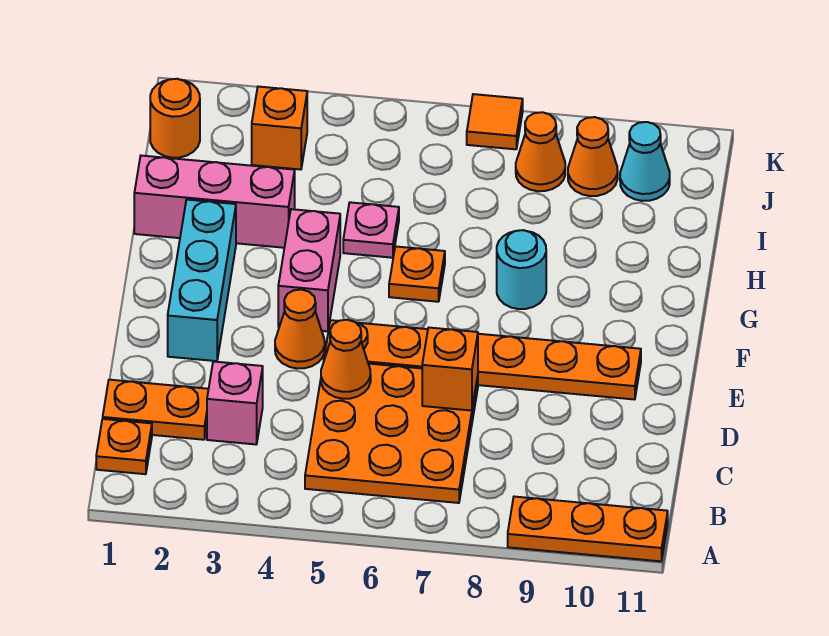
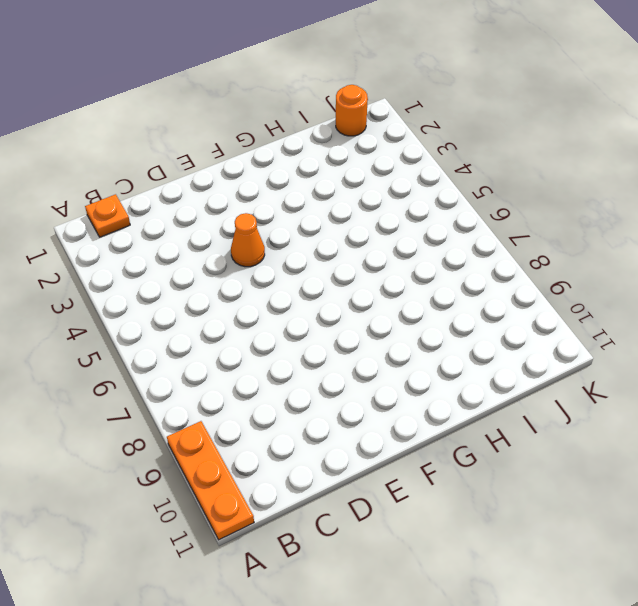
none -> orange plate B5:D7 level 1
none -> orange plate C1:C2 level 1
none -> pink brick C3 level 1

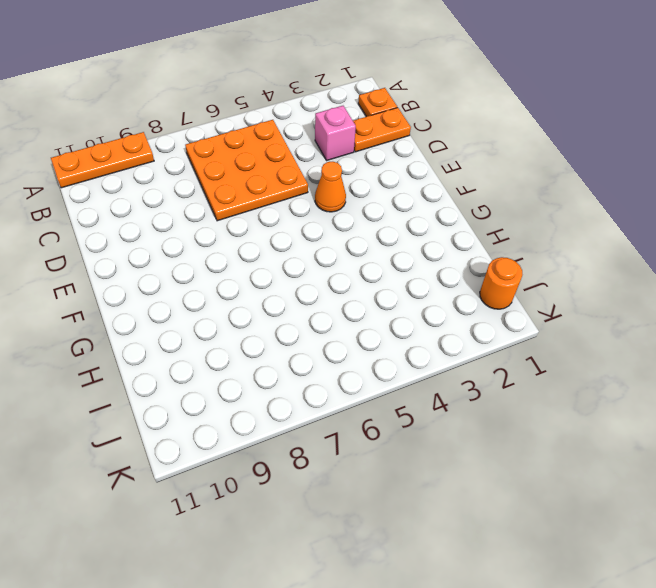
none -> cyan brick E2:G2 level 1
none -> orange plate E5:E10 level 1
none -> pink brick F4:G4 level 1

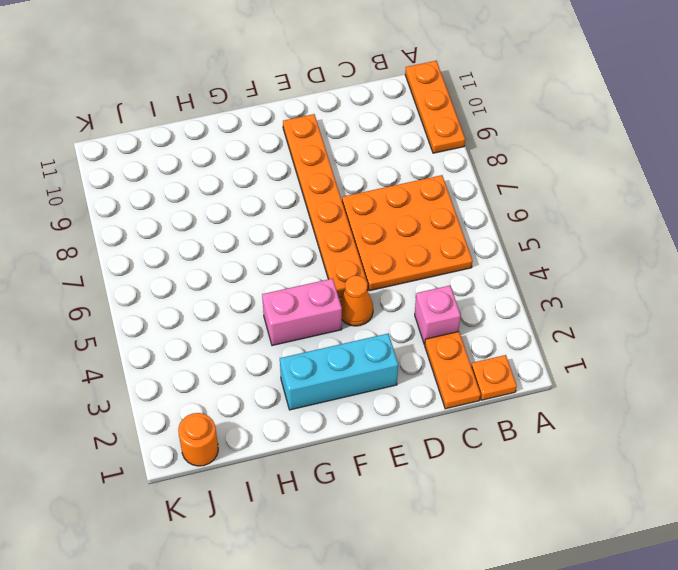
none -> orange plate G6 level 1
none -> cyan round brick G8 level 1
none -> pink brick H1:H3 level 1

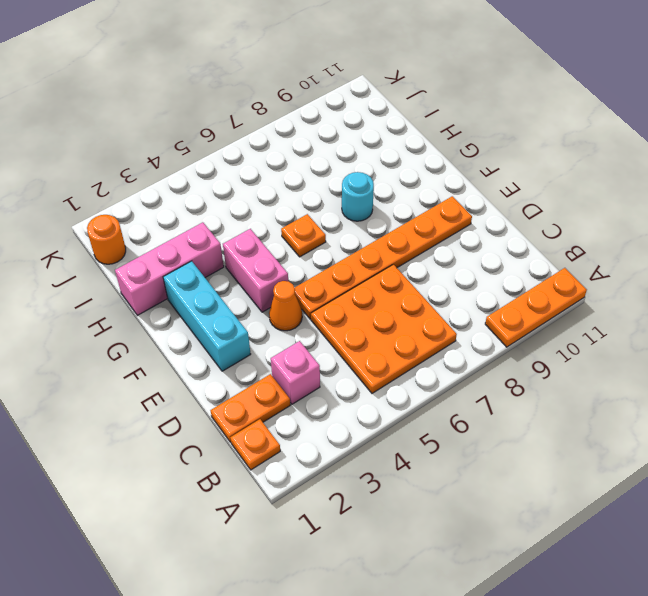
none -> pink plate H5 level 1
none -> orange brick J3 level 1
none -> orange cone J8 level 1

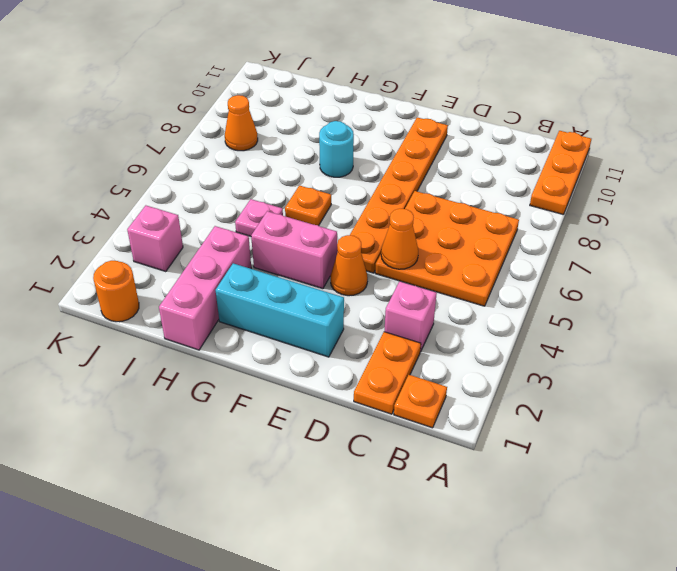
pink brick J3 level 1 -> orange brick J3 level 1
none -> orange cone J9 level 1
none -> cyan cone J10 level 1
none -> orange tile K7 level 1

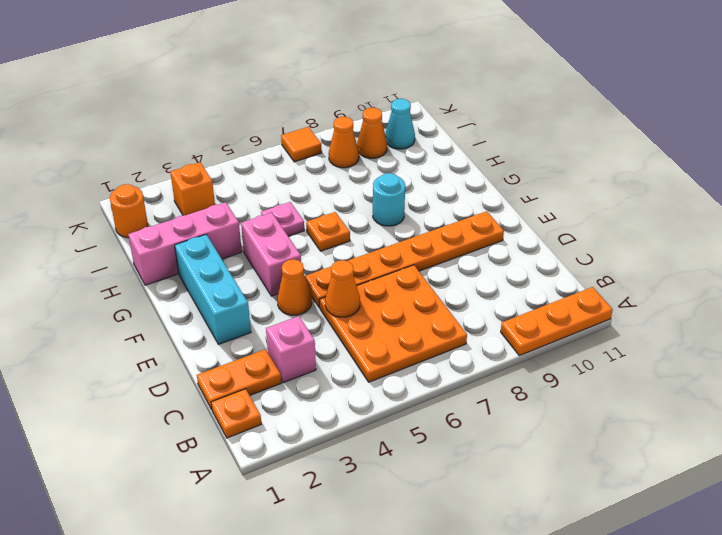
none -> orange brick D7 level 2

